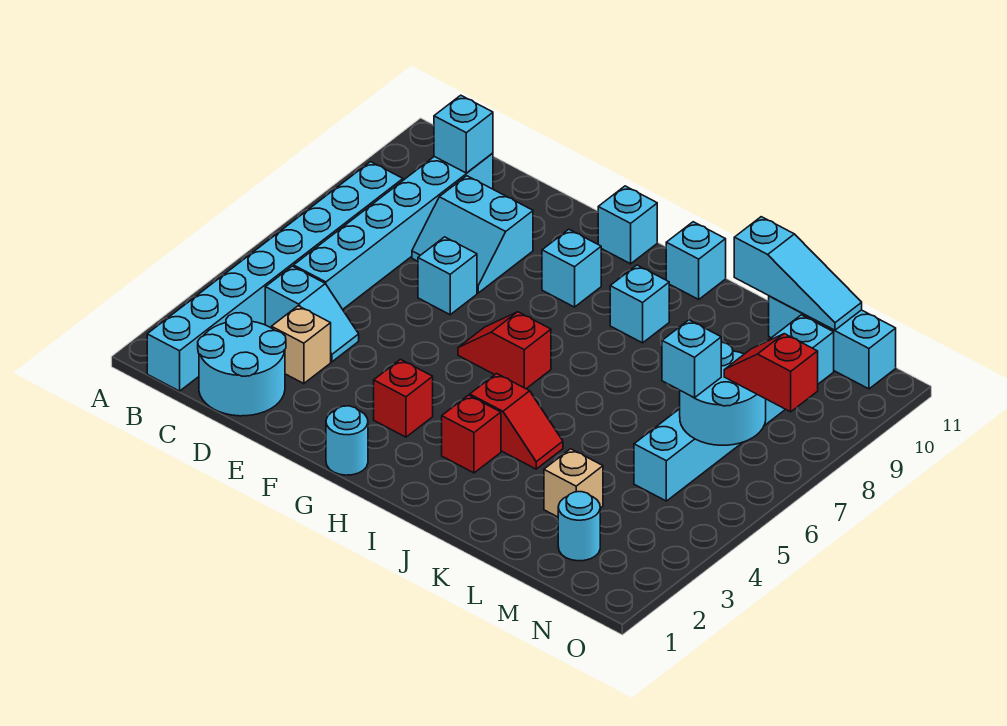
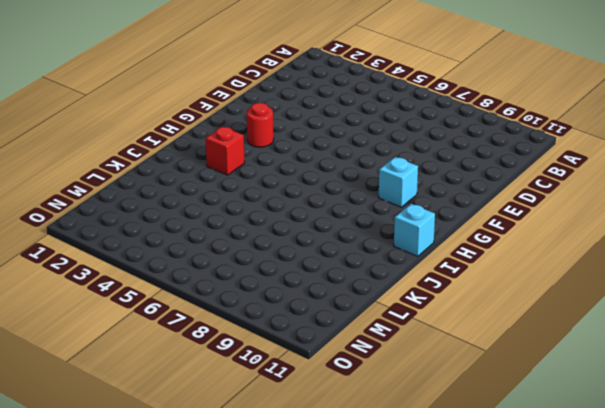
red round brick G3 level 1 -> red brick G3 level 1
none -> cyan brick B1:B8 level 1
none -> cyan round brick C1:D2 level 1
none -> cyan slope C4:D4 level 1 top C

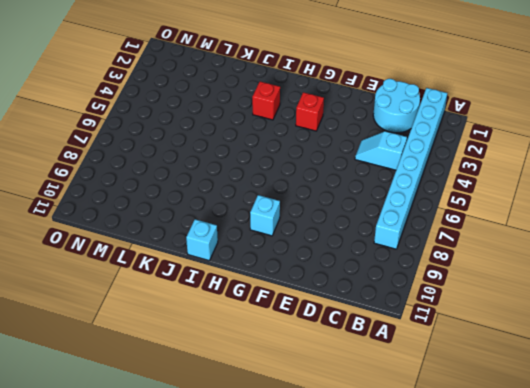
none -> cyan brick C5:C10 level 1
none -> tan brick D3 level 1
none -> cyan slope D8:E9 level 1 top 9

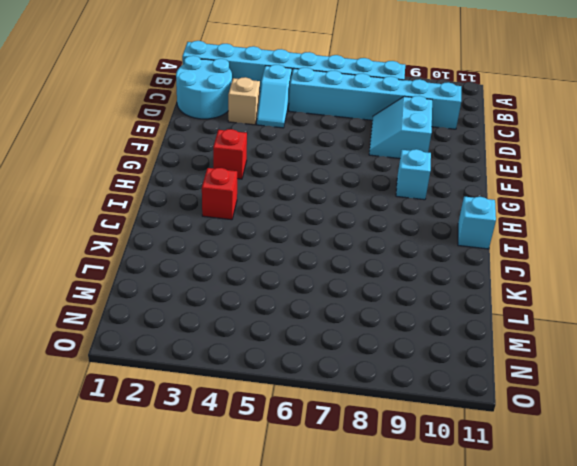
none -> cyan brick E7 level 1
none -> cyan round brick G1 level 1
none -> red slope G6:H6 level 1 top H

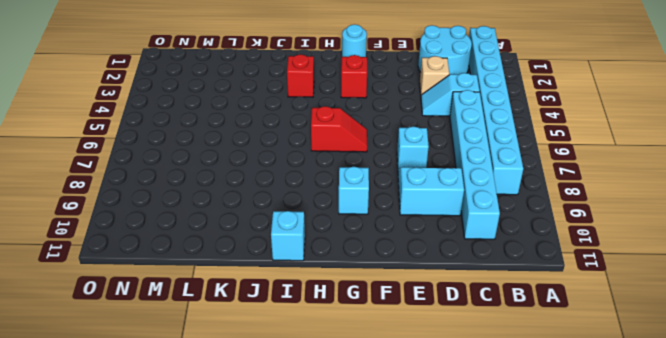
none -> cyan brick G11 level 1
none -> red slope I4:J4 level 1 top I
none -> cyan brick I9 level 1

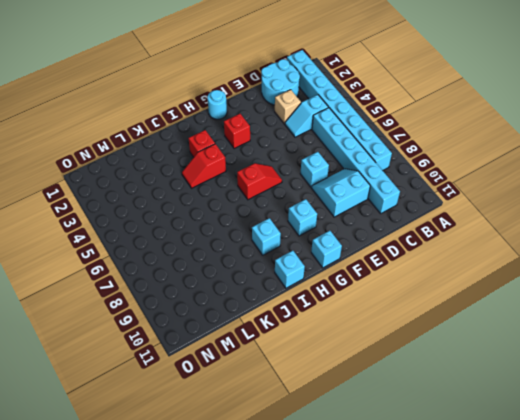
none -> tan brick L3 level 1
none -> cyan brick L11:N11 level 1
none -> cyan round brick M2 level 1

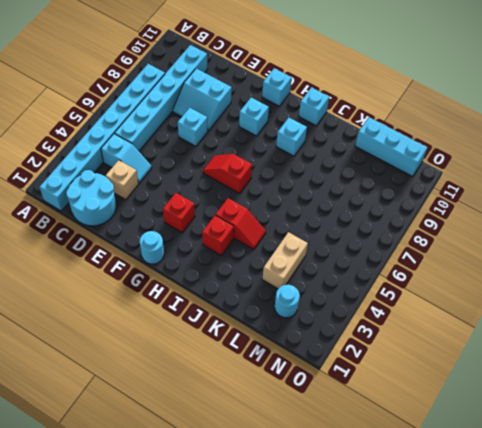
tan brick L3:L4 level 1 -> tan brick L3 level 1
none -> cyan brick M5:M10 level 1
none -> cyan brick C10 level 2
none -> cyan slope K11:M11 level 2 top K

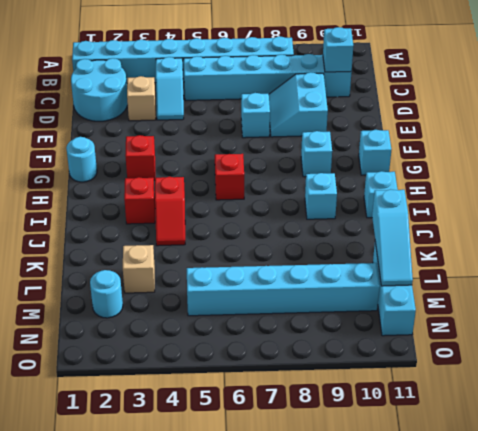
none -> cyan round brick M6:N7 level 2
none -> cyan brick M6 level 3
none -> red slope N7:O7 level 3 top O

